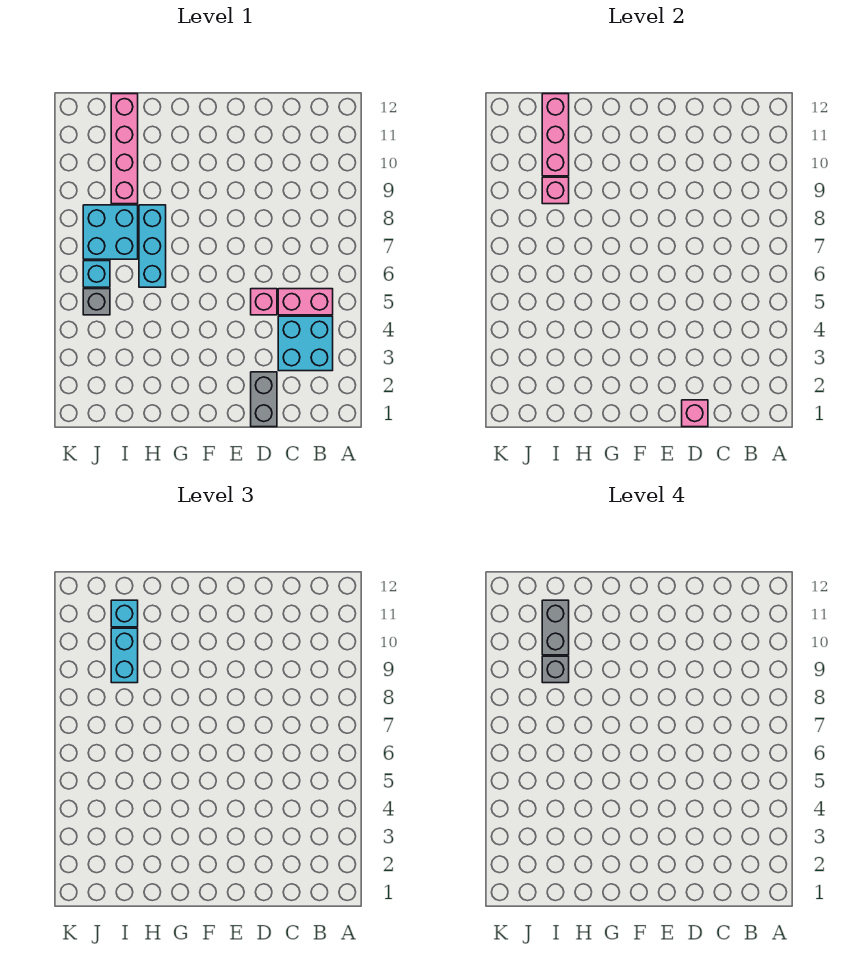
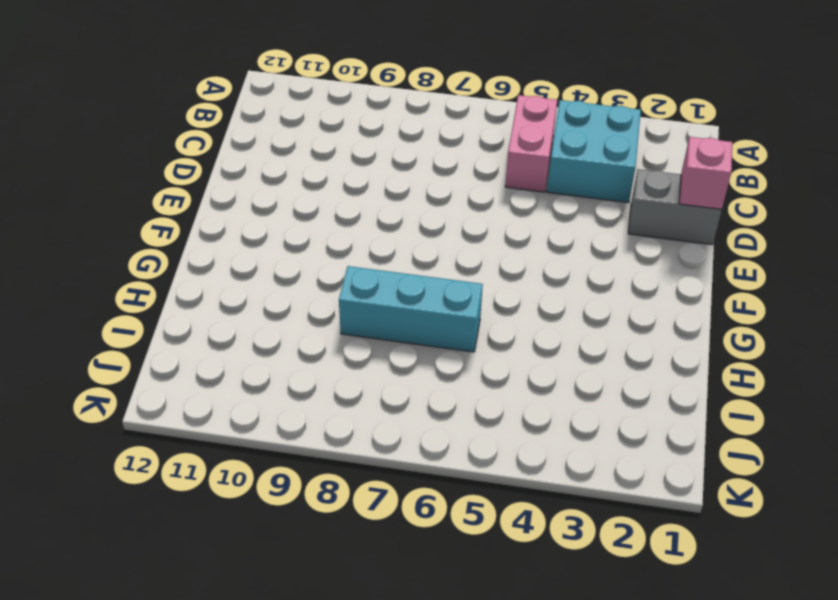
none -> pink brick D5 level 1
none -> cyan brick I7:J8 level 1
none -> pink brick I9:I12 level 1

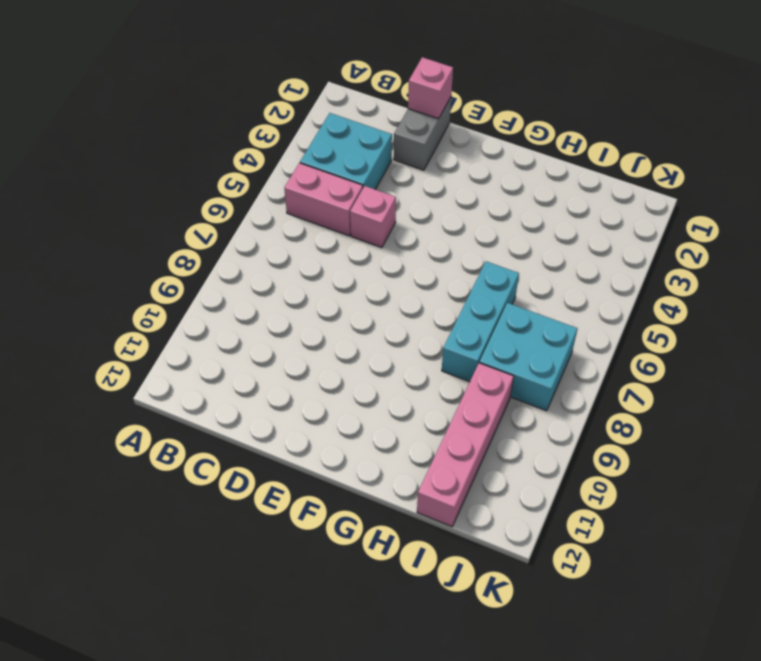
none -> grey brick J5 level 1
none -> cyan brick J6 level 1
none -> pink brick I9 level 2

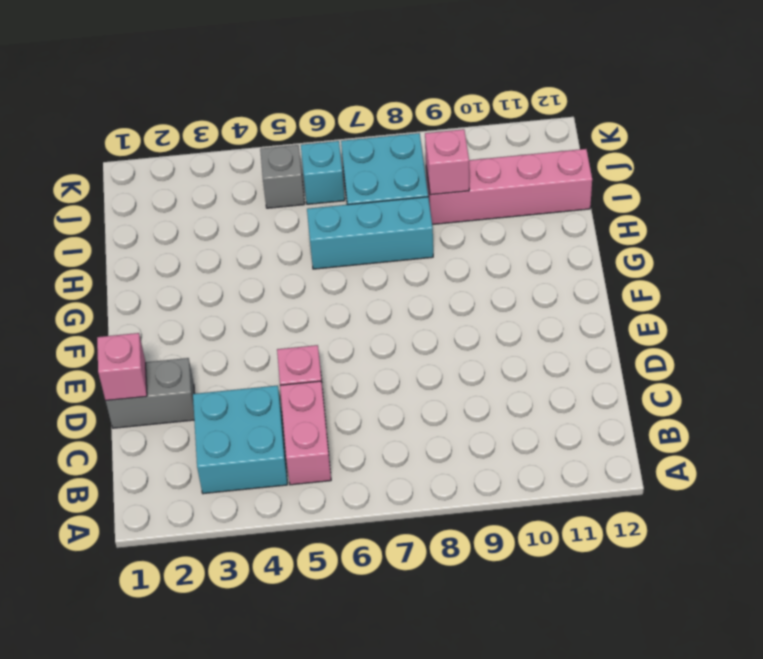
none -> pink brick I10:I12 level 2
none -> cyan brick I9:I10 level 3
none -> cyan brick I11 level 3

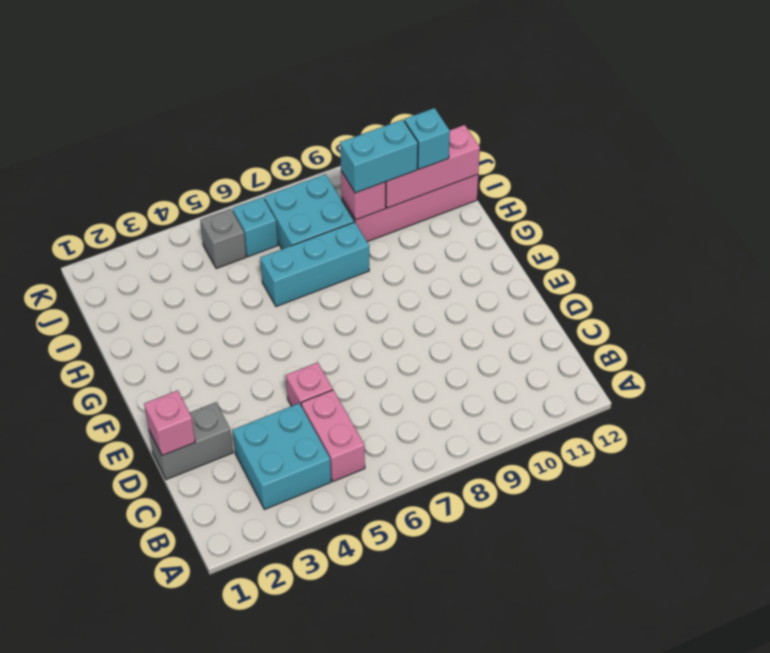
none -> grey brick I9 level 4
none -> grey brick I10:I11 level 4

